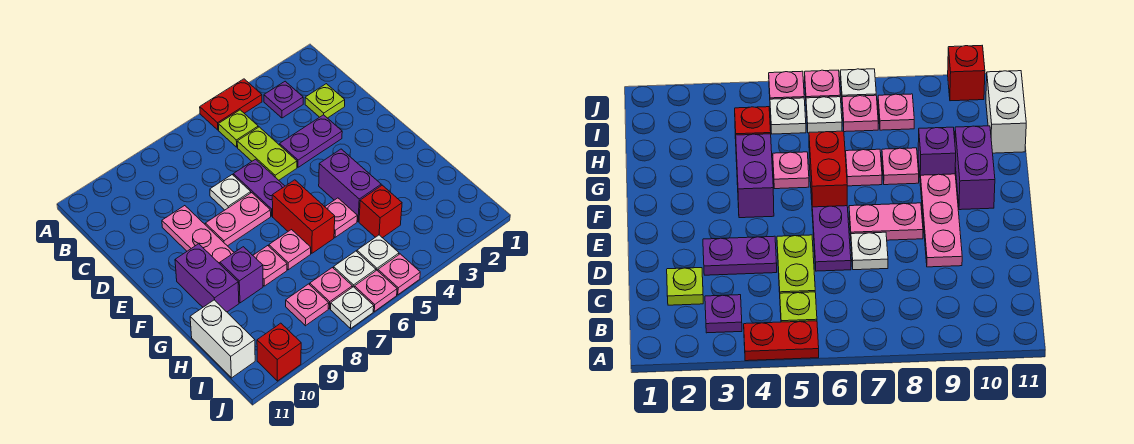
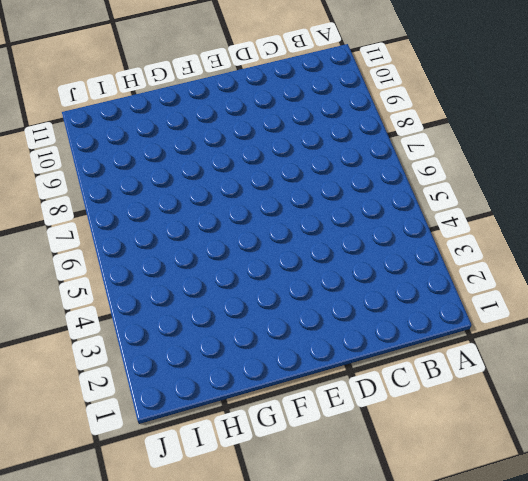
none -> red plate A4:A5 level 1
none -> purple plate B3 level 1
none -> lime plate B5 level 1

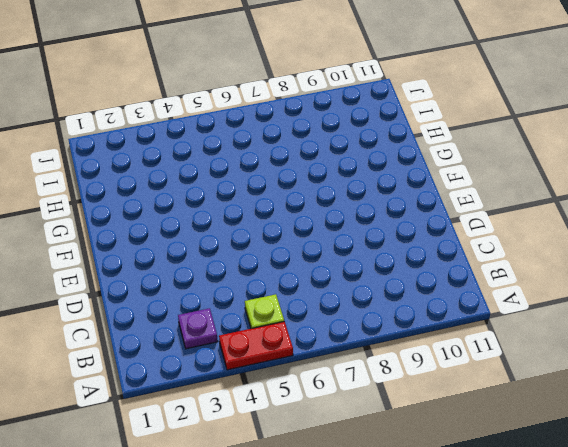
none -> lime plate C2 level 1
none -> lime plate C5:D5 level 1
none -> purple plate D3:D4 level 1

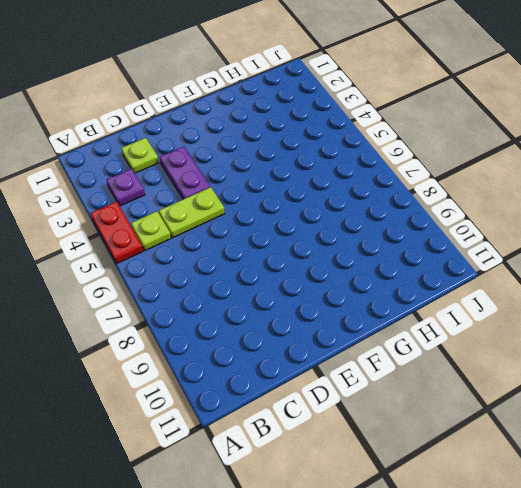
none -> purple plate D6:E6 level 1
none -> white plate D7 level 1
none -> pink plate D9:F9 level 1

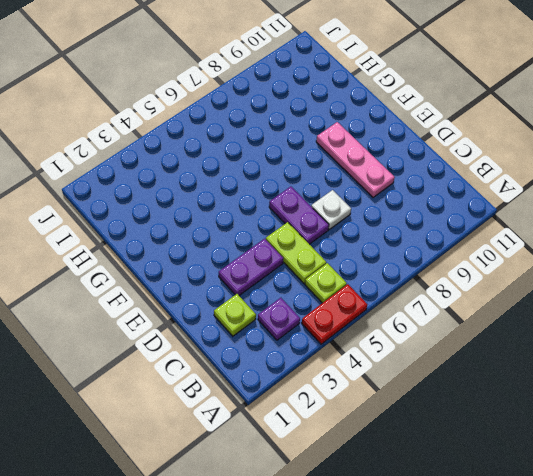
none -> pink plate E7:E8 level 1
none -> purple brick F4:G4 level 1
none -> red brick F6:G6 level 1

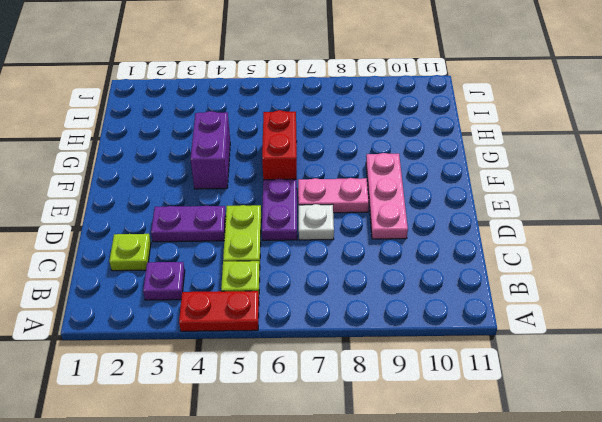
none -> purple brick F10:G10 level 1
none -> pink plate G5 level 1
none -> pink plate G7 level 1

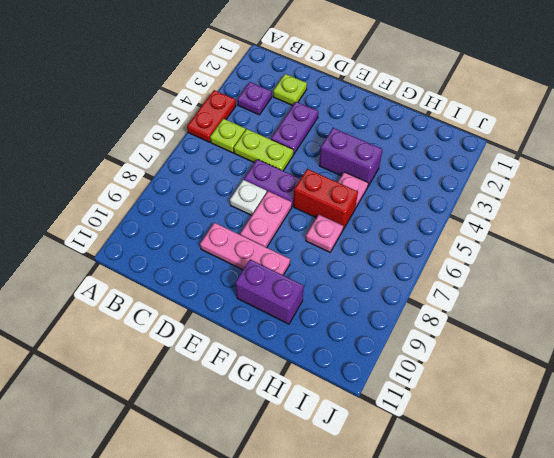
none -> pink plate G8 level 1
none -> purple brick G9 level 1
none -> red brick H4 level 1

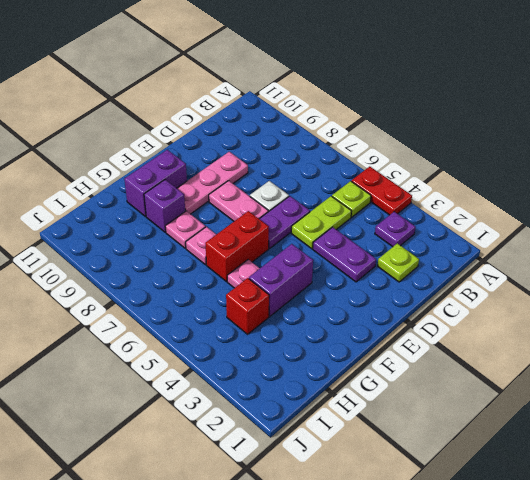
none -> white brick H11:I11 level 1
none -> white plate I5 level 1
none -> white plate I6 level 1

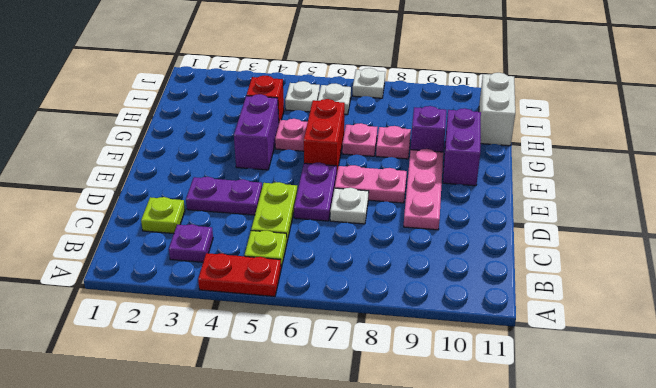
none -> pink plate I7 level 1
none -> pink plate I8 level 1
none -> pink plate J5 level 1

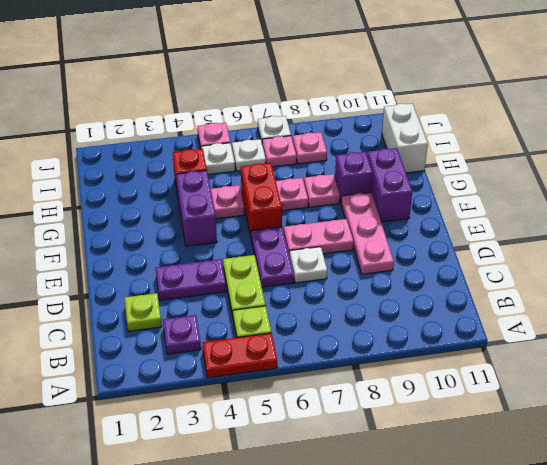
none -> pink plate J6 level 1
none -> red brick J10 level 1

